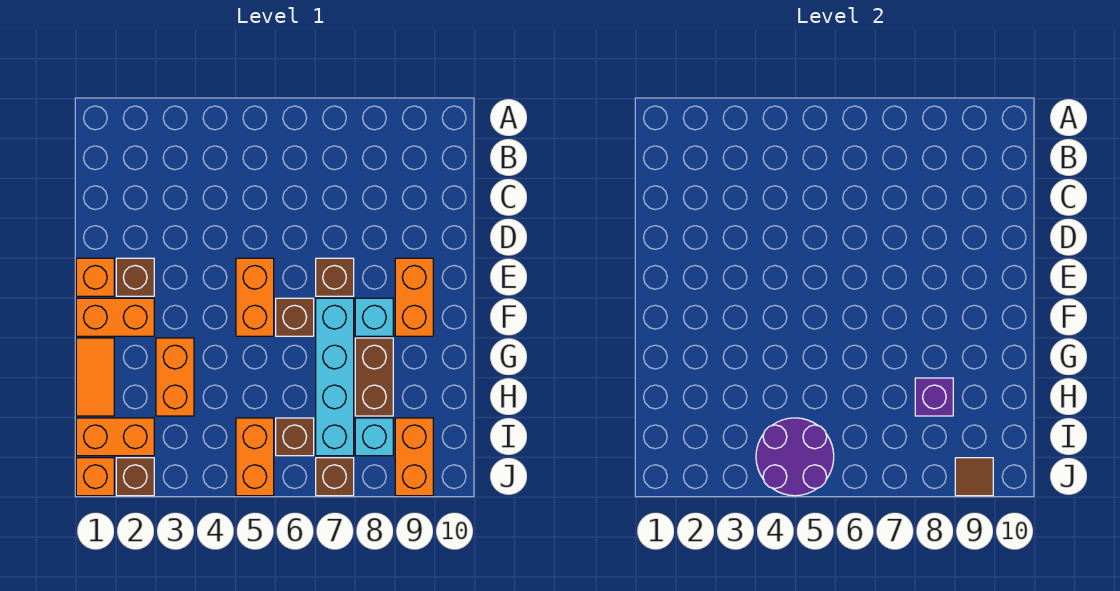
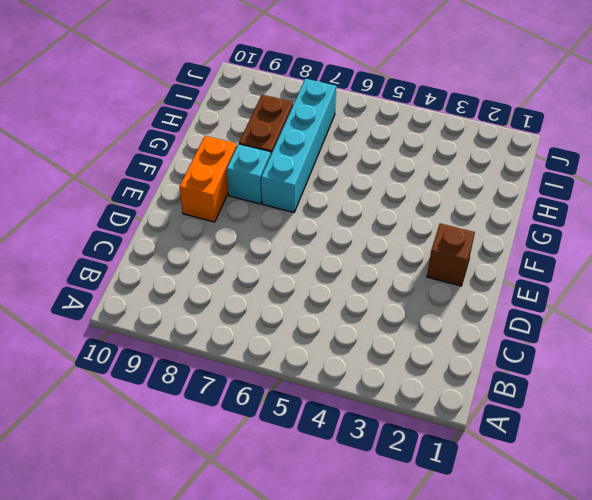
none -> orange brick E1 level 1
none -> orange brick E5:F5 level 1
none -> brown brick E7 level 1

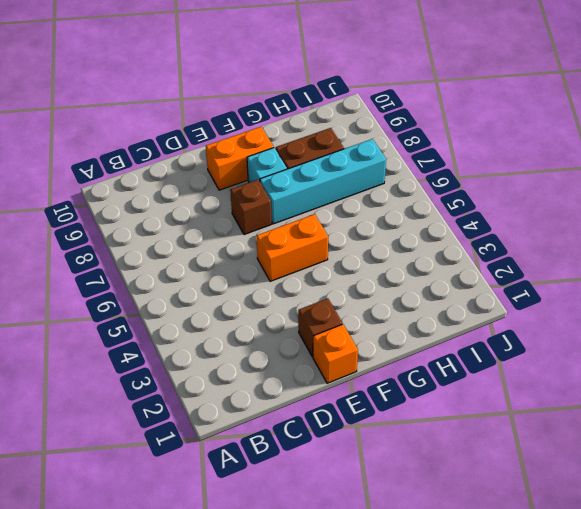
none -> orange brick F1:F2 level 1
none -> brown brick F6 level 1
none -> orange tile G1:H1 level 1

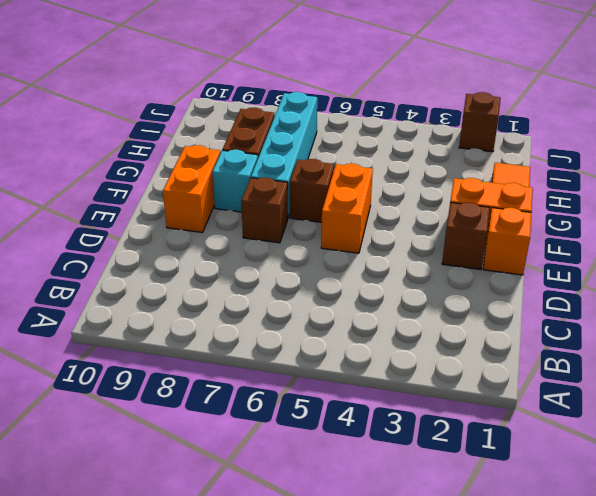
none -> orange brick G3:H3 level 1
none -> orange brick I1:I2 level 1
none -> orange brick I5:J5 level 1

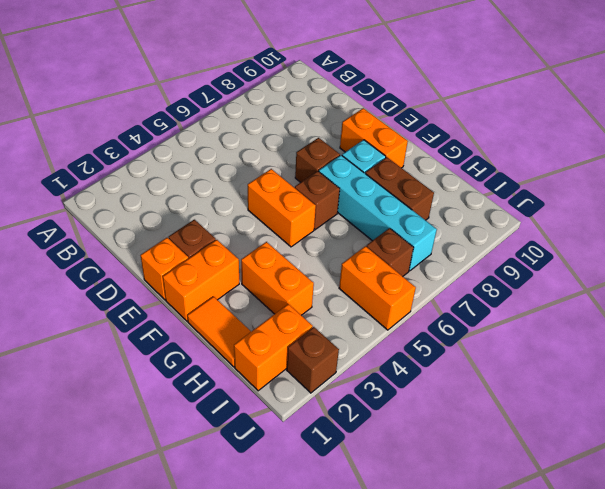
none -> cyan brick I8 level 1
none -> orange brick I9:J9 level 1
none -> orange brick J1 level 1

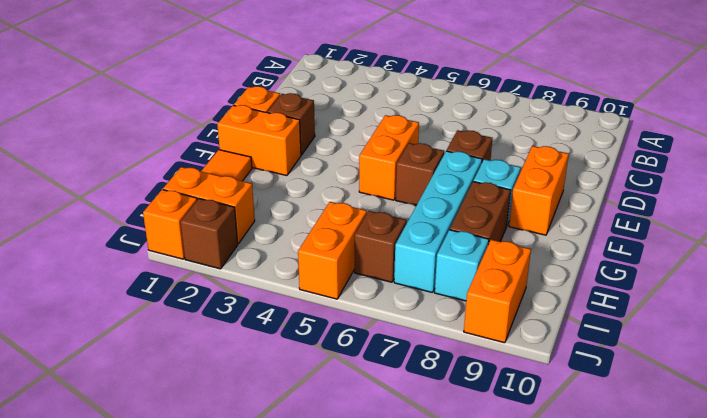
none -> orange brick G3:H3 level 1
none -> brown brick J7 level 1
none -> purple brick H8 level 2

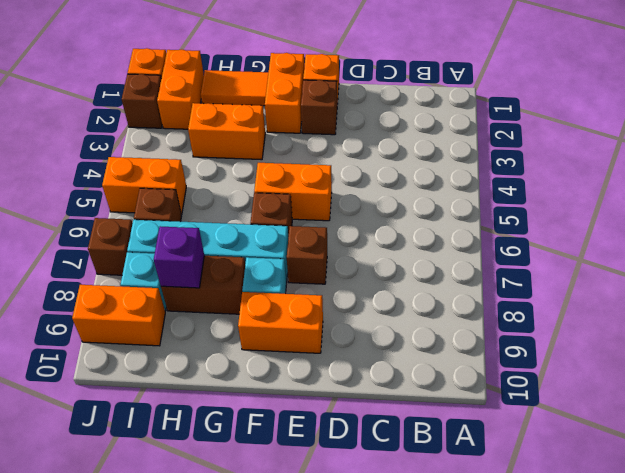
none -> purple round brick I4:J5 level 2
none -> brown tile J9 level 2

